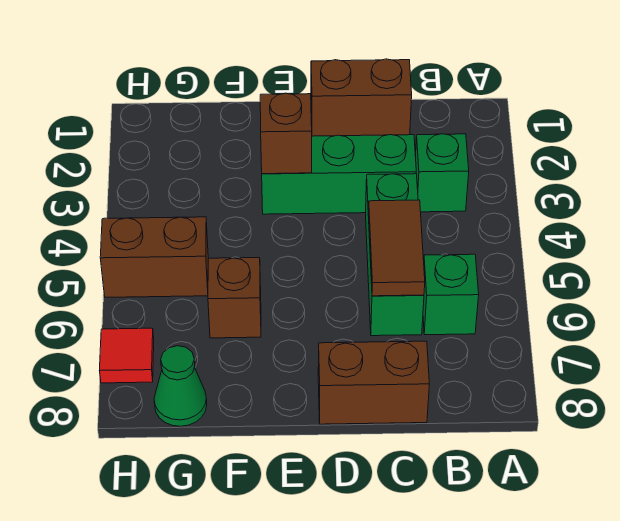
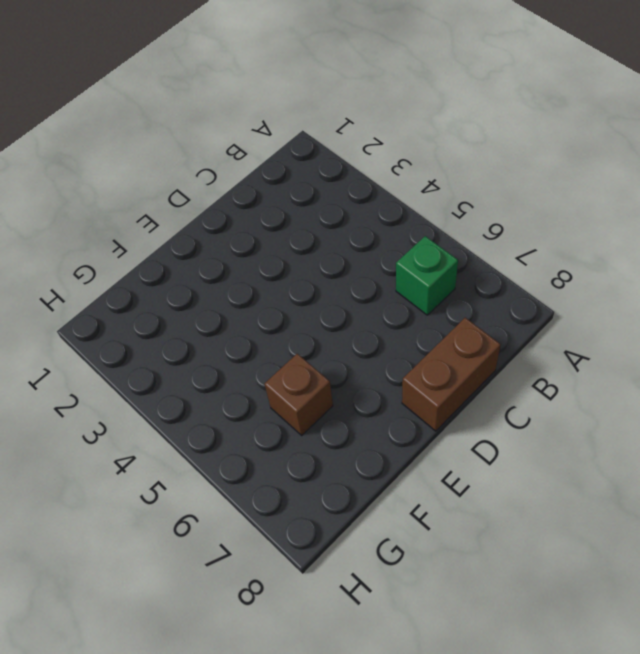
none -> green brick B3 level 1
none -> brown brick C1:D1 level 1
none -> green brick C3:E3 level 1

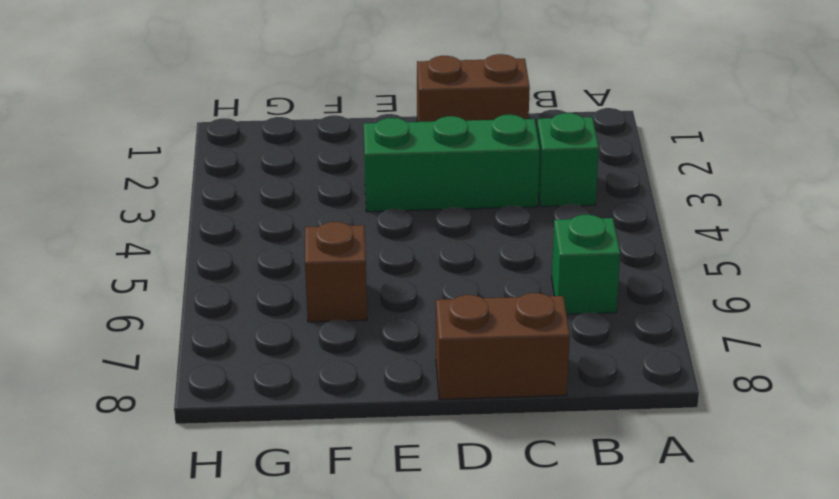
none -> green brick C4:C6 level 1
none -> brown brick G5:H5 level 1
none -> green cone G8 level 1

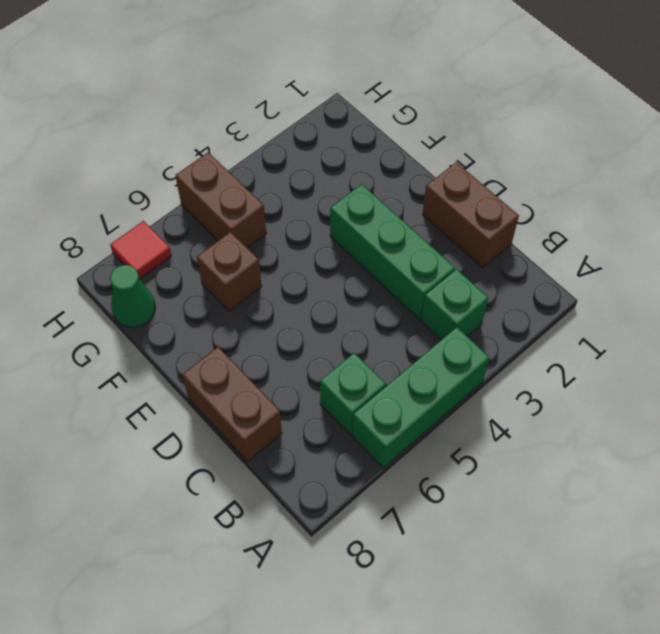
green brick A4:A6 level 1 -> green brick C4:C6 level 1
none -> brown tile C5:C6 level 2
none -> brown brick E3 level 2

